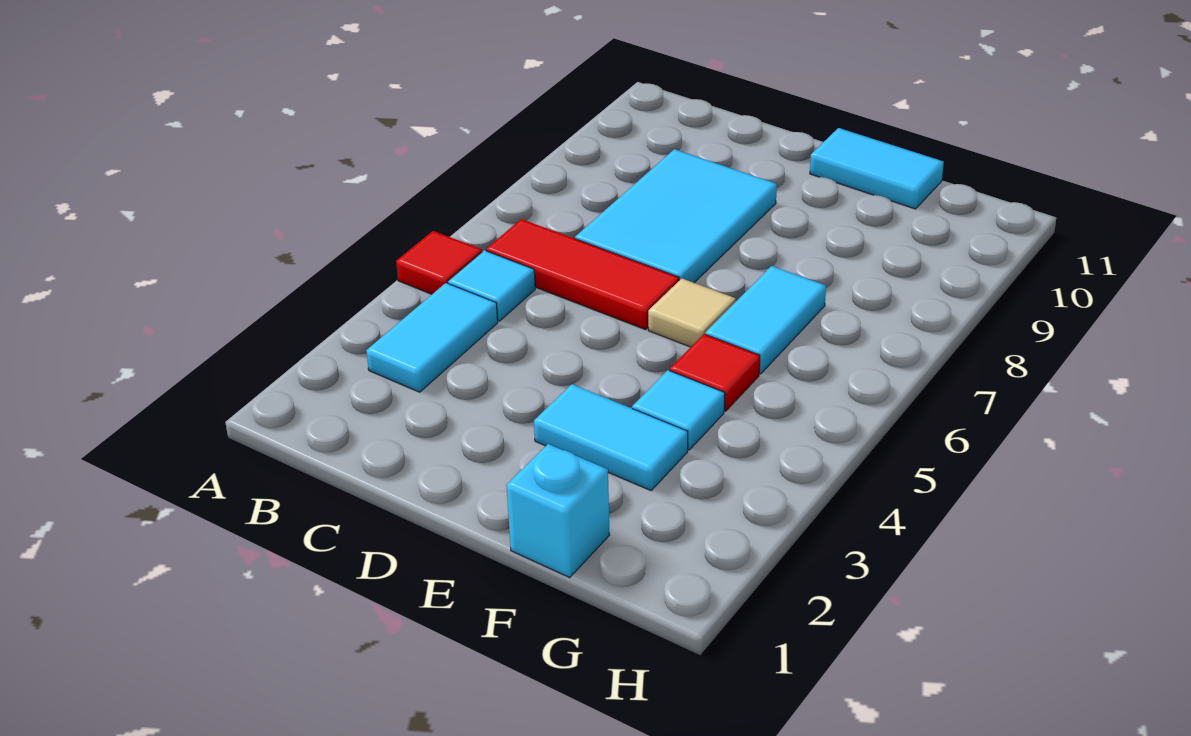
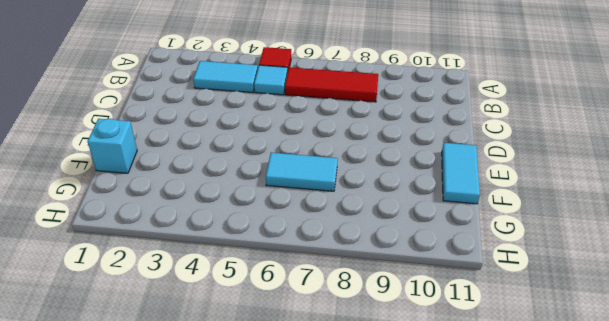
red tile B6:B8 level 1 -> red tile B6:D6 level 1
none -> cyan tile C7:D9 level 1
none -> cyan tile E3:F3 level 1
none -> tan tile E6 level 1

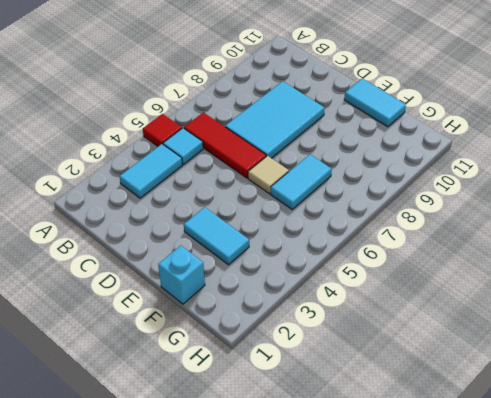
none -> cyan tile F4 level 1
none -> red tile F5 level 1

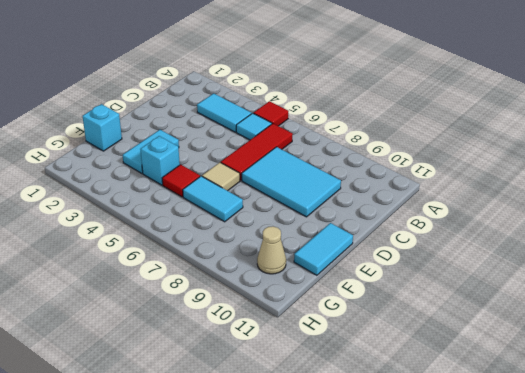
cyan brick F4 level 1 -> cyan tile F4 level 1
tan cone G10 level 1 -> none

